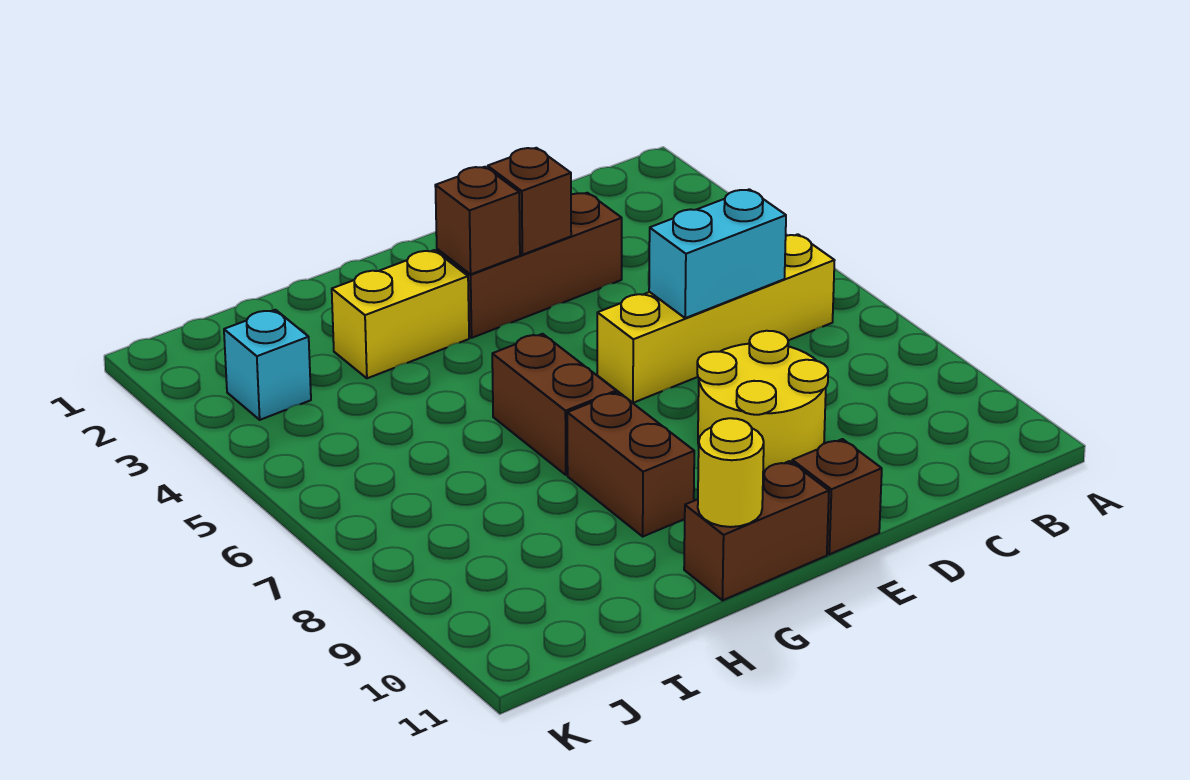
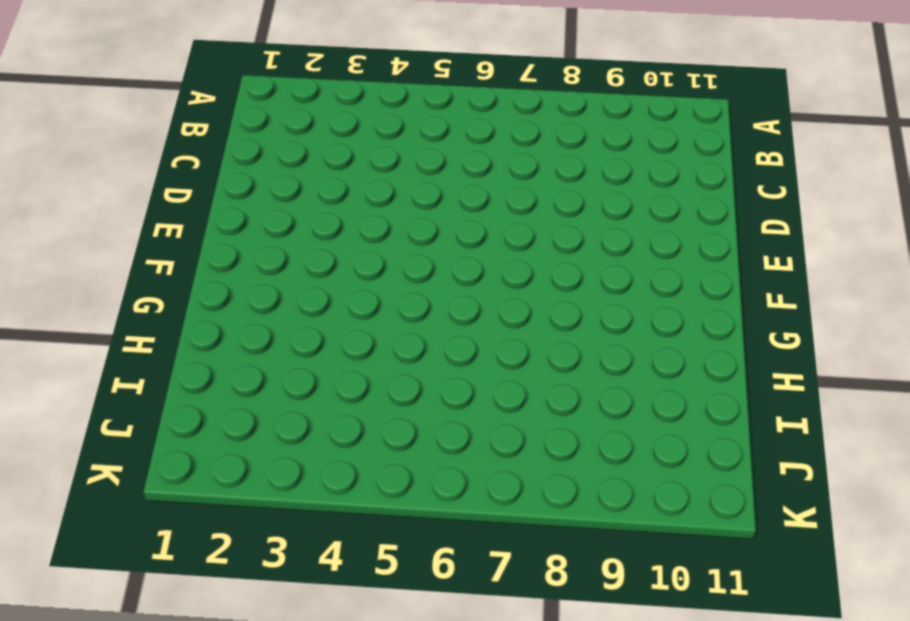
none -> yellow brick B6:E6 level 1
none -> brown brick D3:F3 level 1
none -> yellow round brick D8:E9 level 1

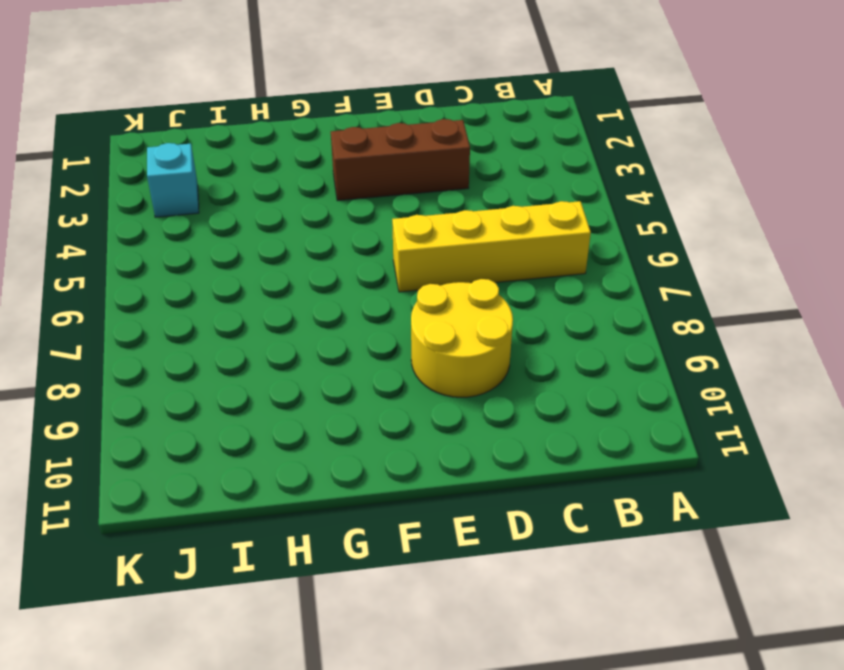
none -> brown brick E11 level 1
none -> brown brick F11:G11 level 1
none -> yellow brick G3:H3 level 1

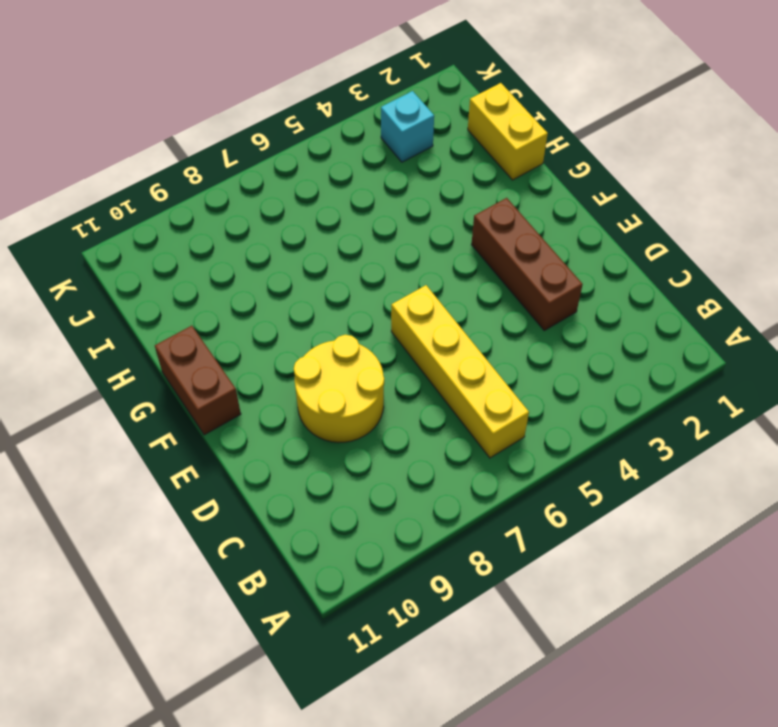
yellow brick H1:I1 level 1 -> yellow brick G3:H3 level 1
none -> brown brick E11 level 1
none -> brown brick G6:G7 level 1
none -> brown brick G8:G9 level 1

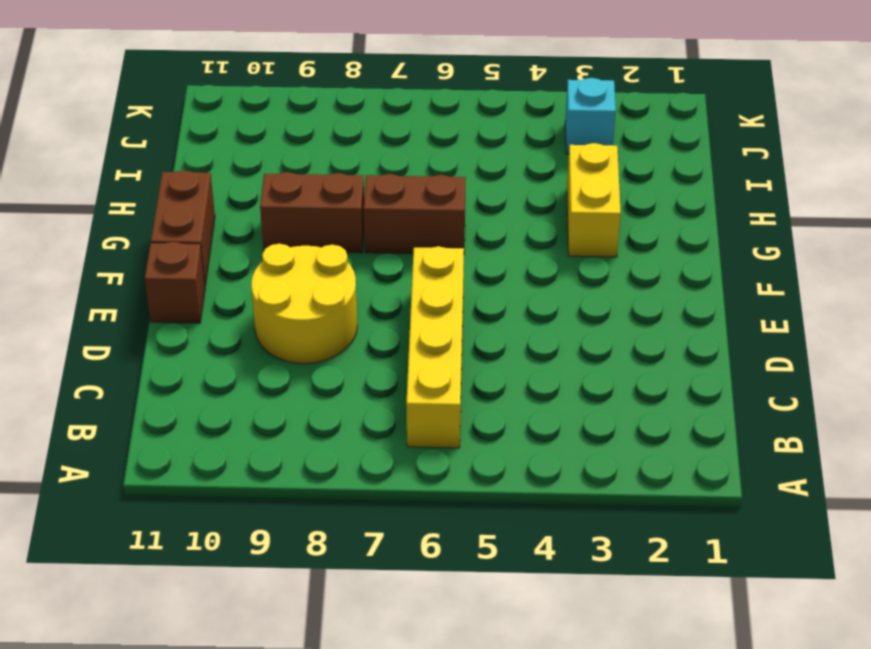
none -> brown brick D3:F3 level 1
none -> cyan brick C6:D6 level 2
none -> brown brick E3 level 2

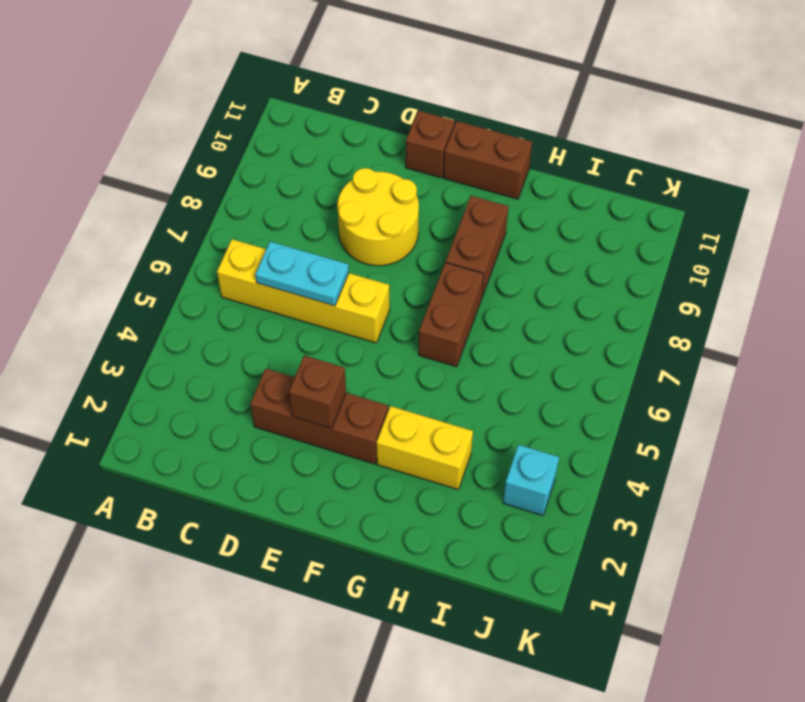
cyan plate C6:D6 level 2 -> cyan brick C6:D6 level 2
none -> brown brick F3 level 2
none -> yellow round brick G11 level 2

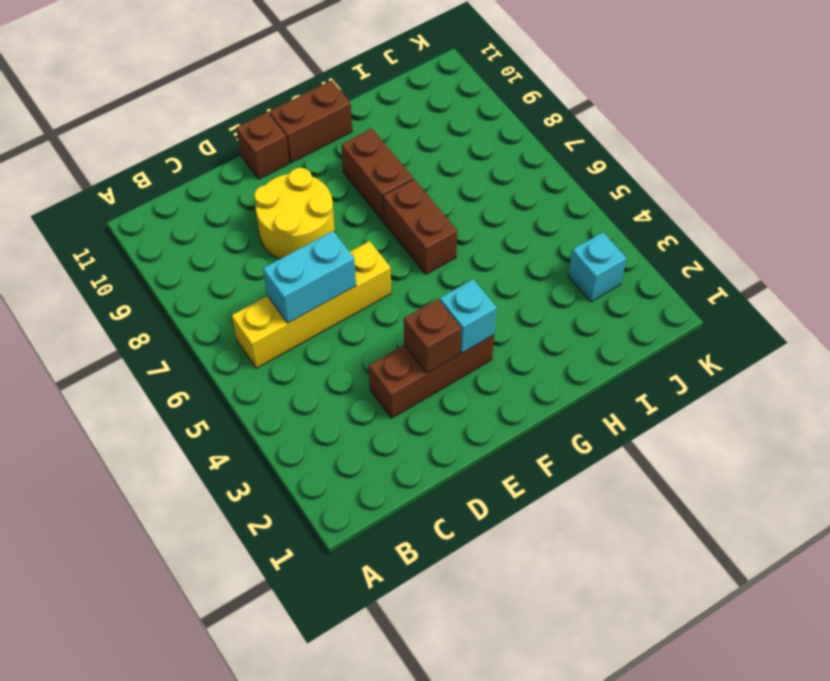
cyan brick F3 level 2 -> brown brick F3 level 2
none -> yellow brick G3:H3 level 1
none -> yellow round brick G11 level 2

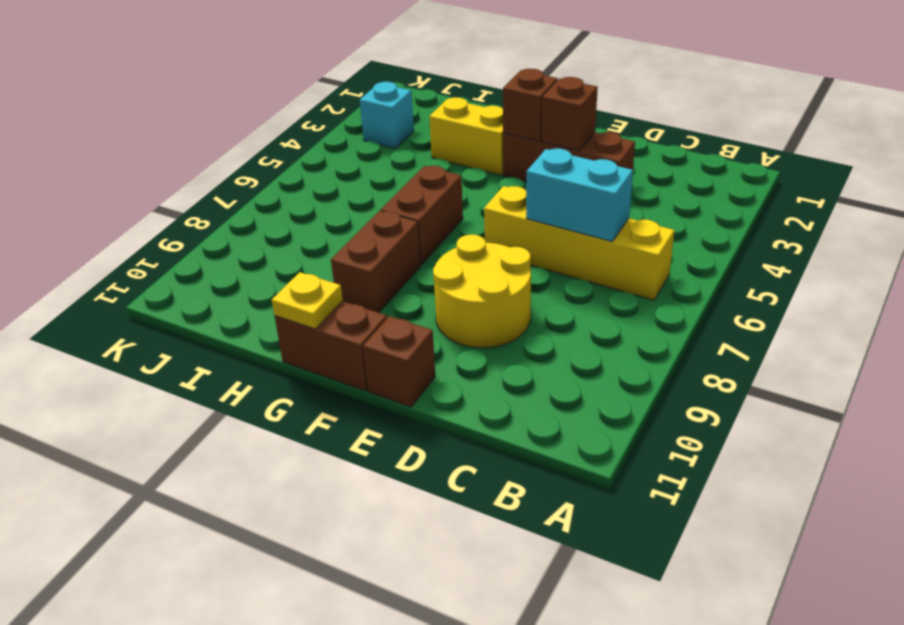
yellow plate G11 level 2 -> yellow round brick G11 level 2

